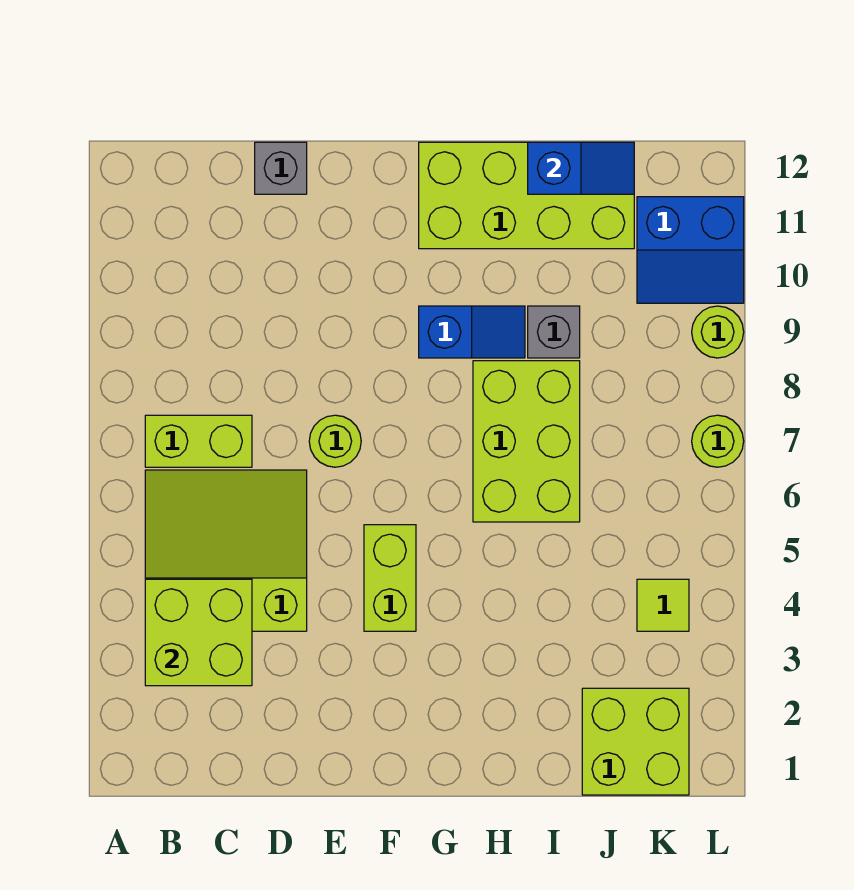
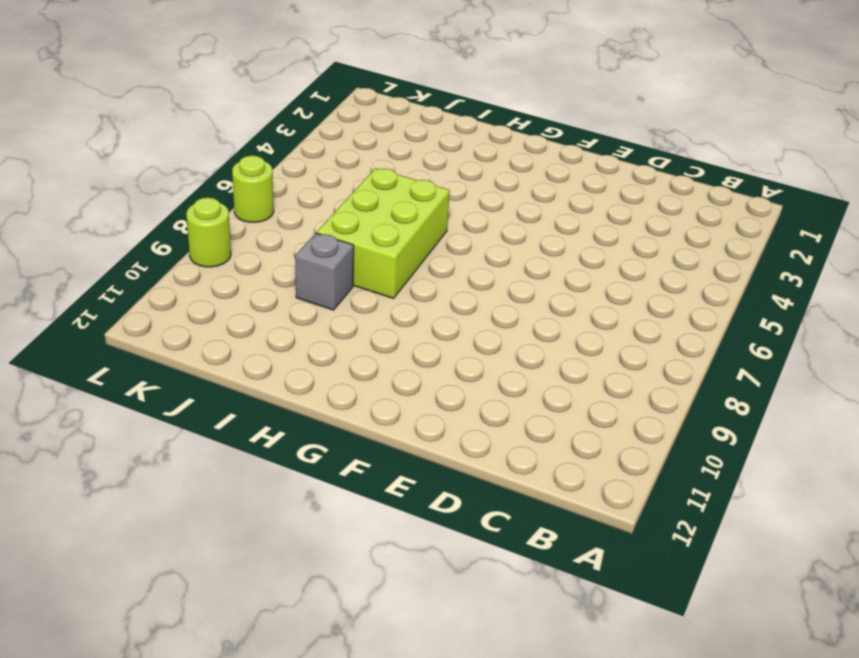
none -> lime slope B4:D6 level 1 top 4
none -> lime brick B7:C7 level 1
none -> grey brick D12 level 1

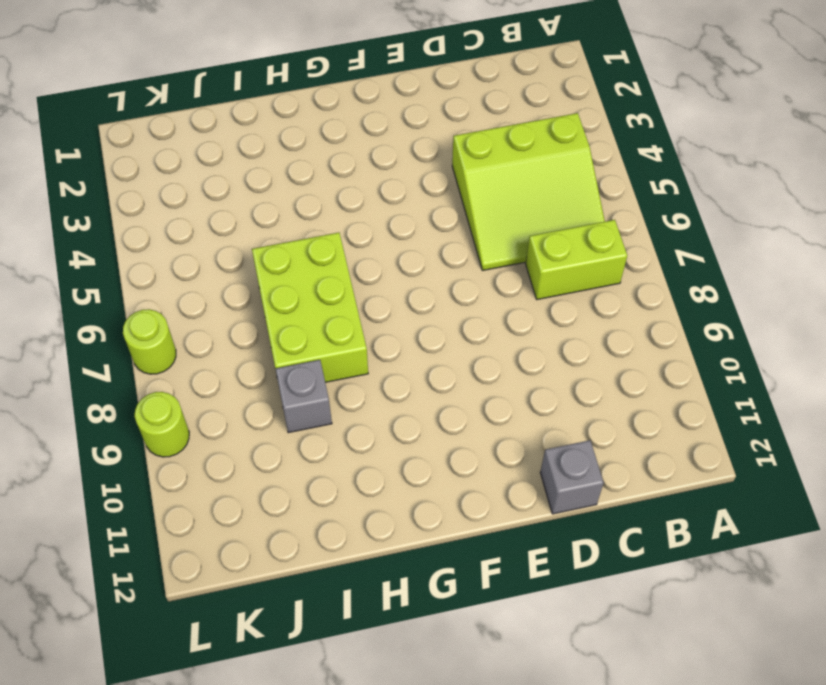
none -> lime round brick E7 level 1
none -> lime brick F4:F5 level 1
none -> blue slope G9:H9 level 1 top G

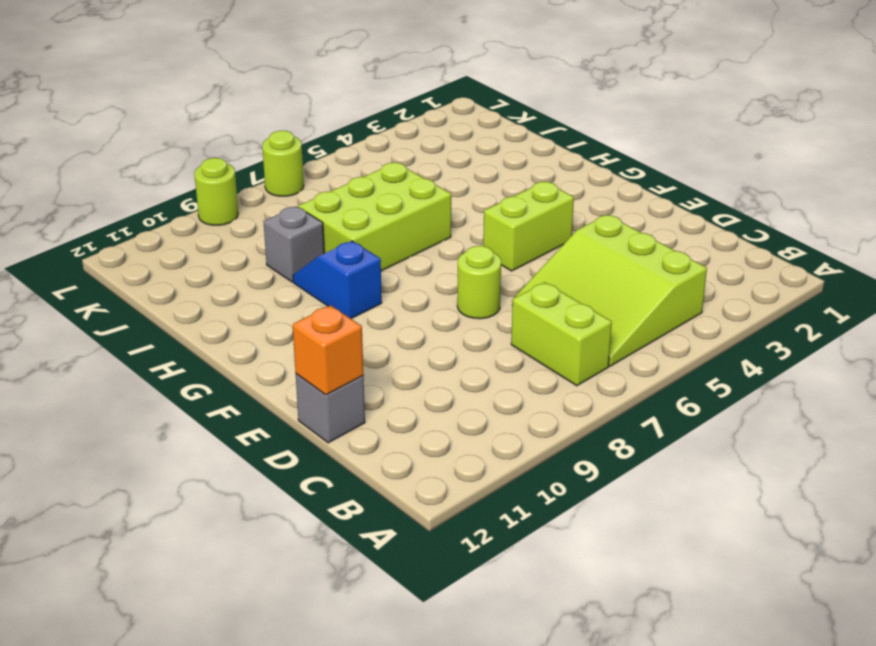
orange brick D12 level 2 -> none
none -> lime brick G11:J12 level 1
none -> lime brick J1:K2 level 1
none -> lime tile K4 level 1

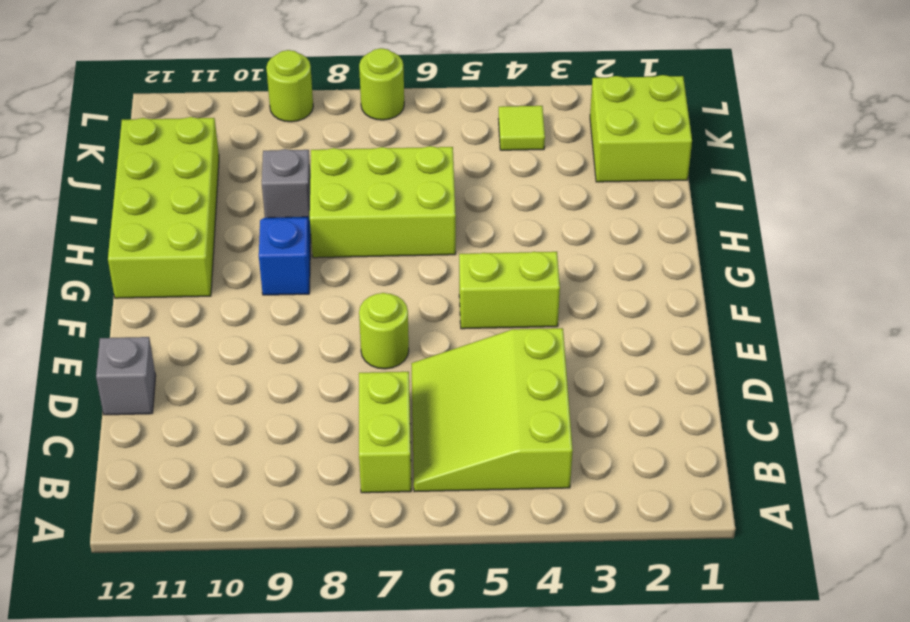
none -> blue slope K10:L11 level 1 top 11
none -> lime brick B3:C4 level 2
none -> blue slope I12:J12 level 2 top I

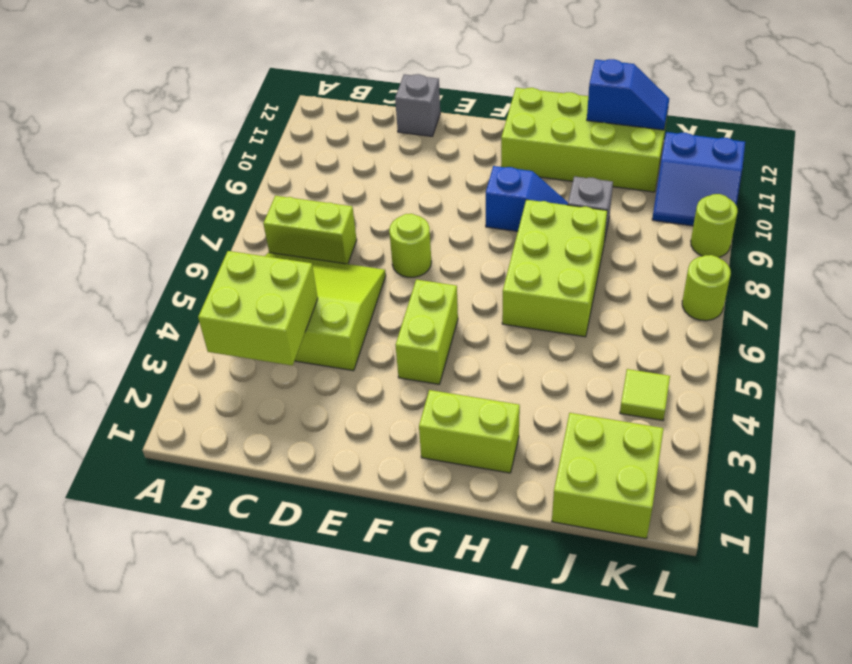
lime brick G2:H2 level 1 -> none

